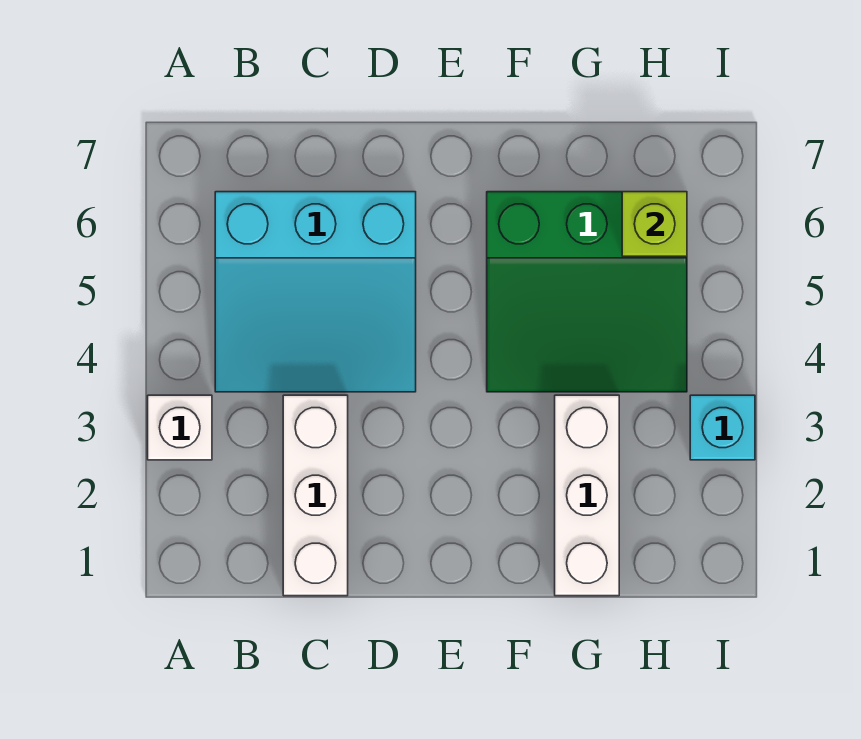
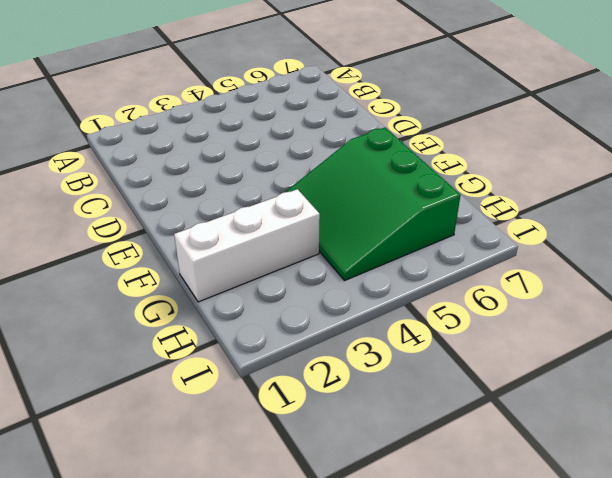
none -> white brick A3 level 1
none -> cyan slope B4:D6 level 1 top 6

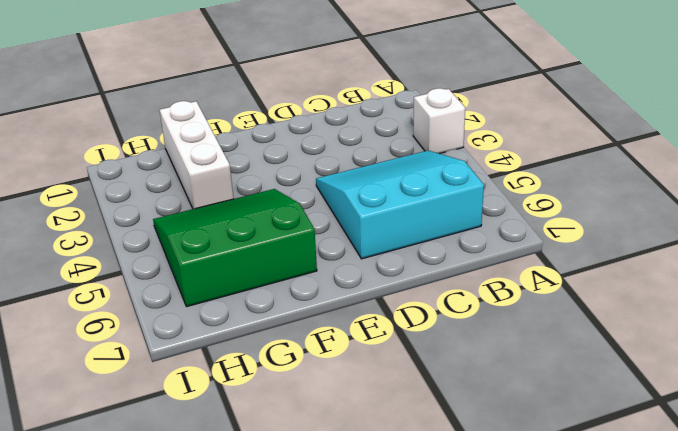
none -> white brick C1:C3 level 1
none -> cyan brick I3 level 1

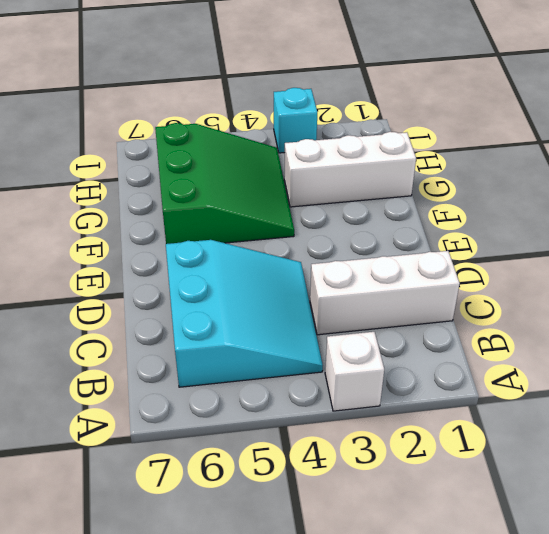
none -> lime brick H6 level 2

